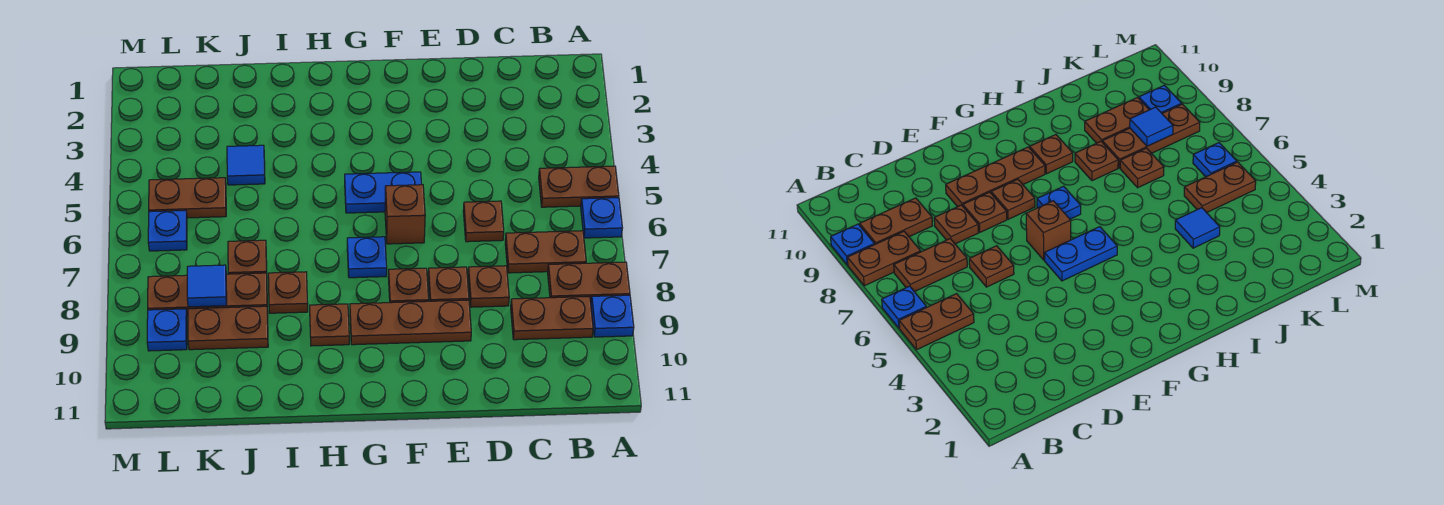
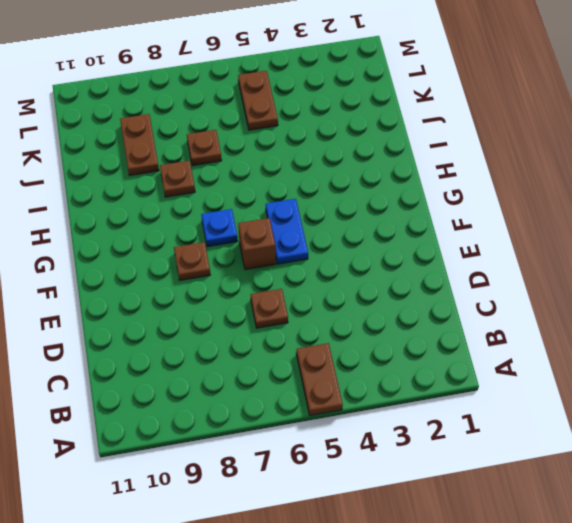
none -> blue plate A6 level 1
none -> brown plate A8:B8 level 1
none -> blue plate A9 level 1

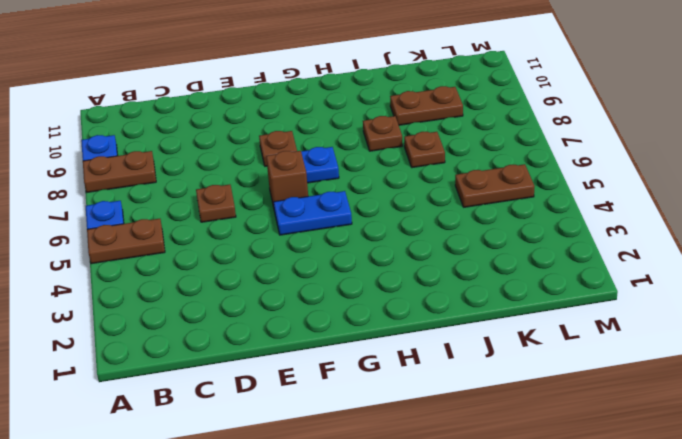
none -> brown plate B7:C7 level 1
none -> brown plate B9:C9 level 1
none -> brown plate D8 level 1

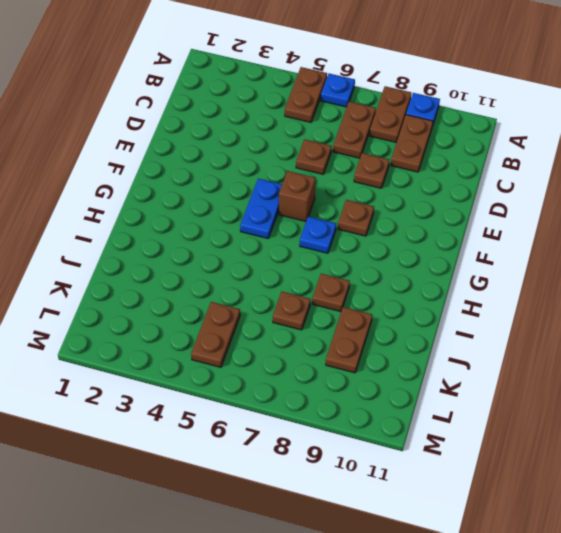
none -> brown plate E8 level 1
none -> brown plate E9:G9 level 1
none -> brown plate H9 level 1

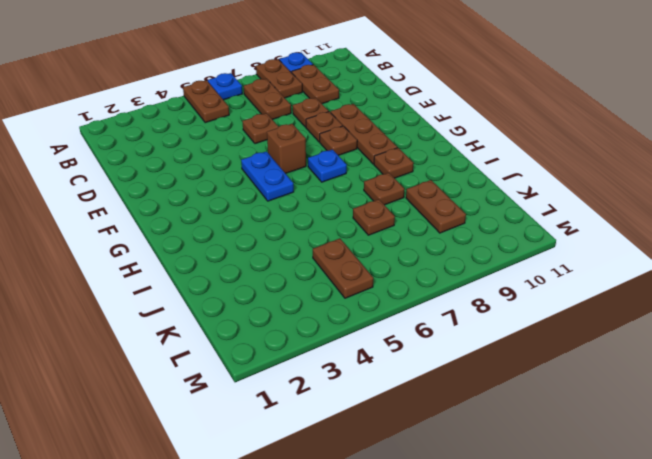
none -> blue tile J4 level 1
none -> brown plate J8:L8 level 1
none -> blue plate L6 level 1

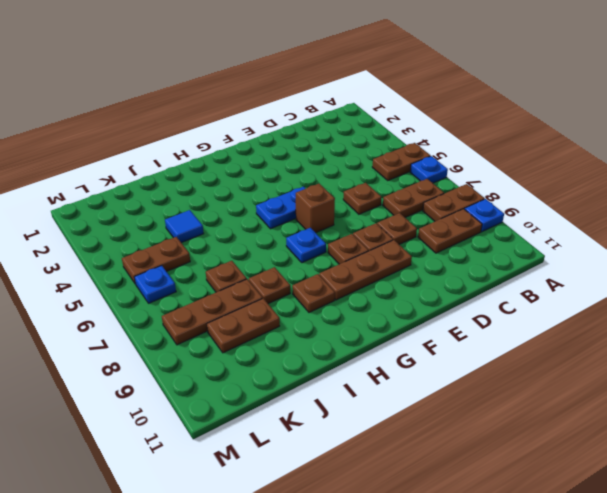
none -> blue plate L9 level 1
none -> blue tile K8 level 2

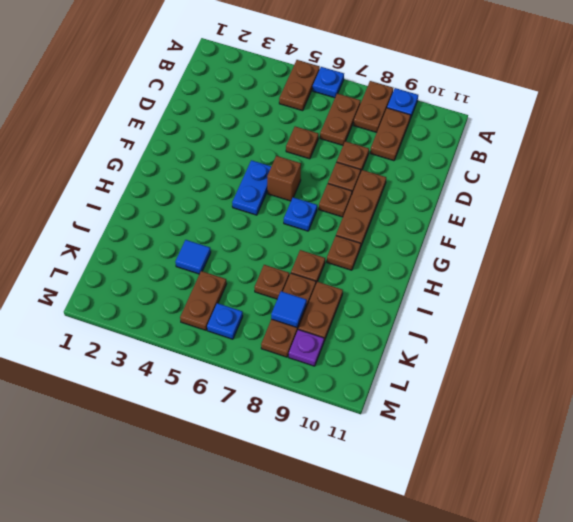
purple plate L9 level 1 -> blue plate L9 level 1

